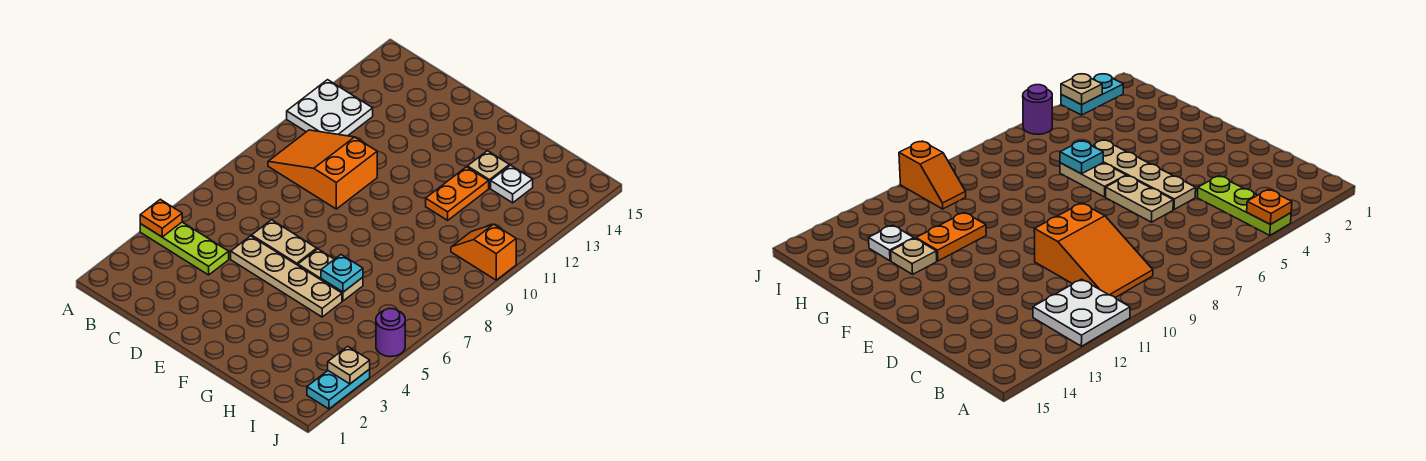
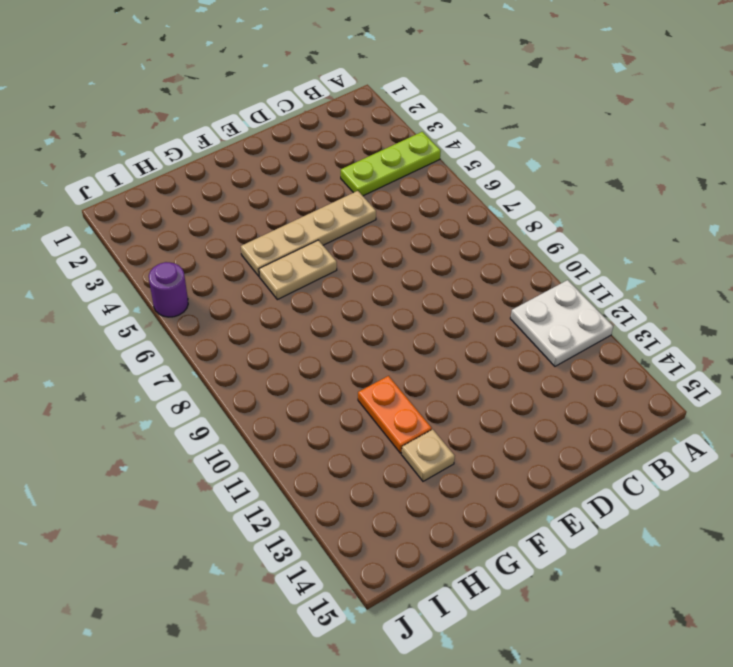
none -> orange slope B9:D10 level 1 top D
none -> tan plate D6:E6 level 1
none -> white plate H13 level 1

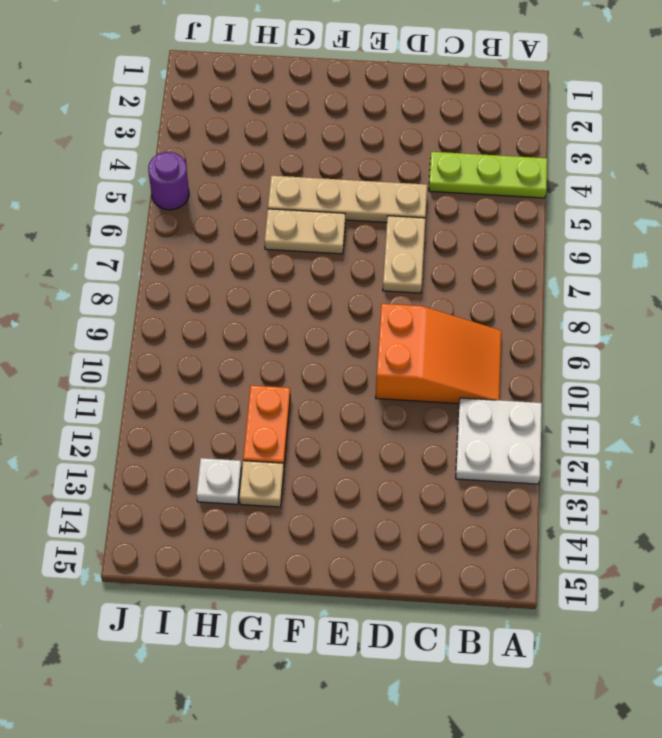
tan plate D6:D7 level 1 -> tan plate D6:E6 level 1
none -> orange slope I10:J10 level 1 top J
none -> cyan plate J2:J3 level 1
none -> orange plate A4 level 2

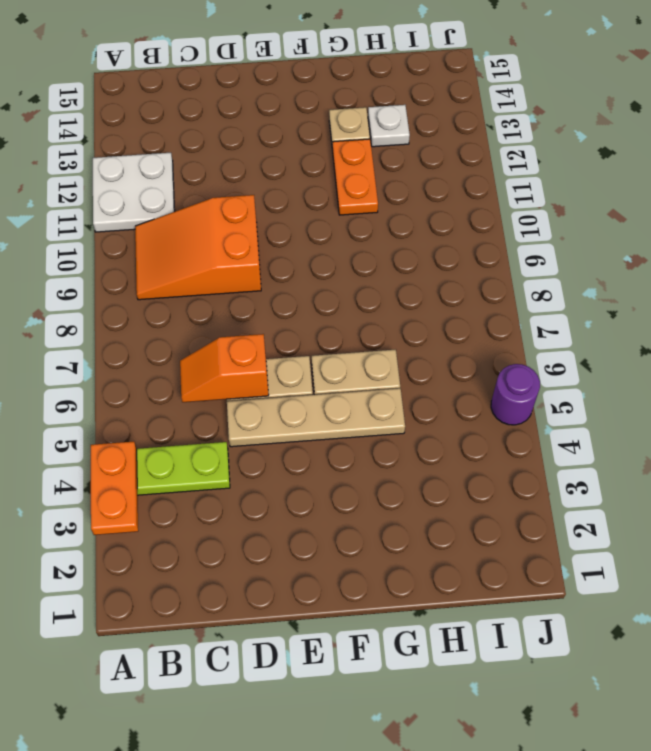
orange plate A3:A4 level 2 -> orange plate A4 level 2
orange slope C6:D6 level 2 top D -> orange slope I10:J10 level 1 top J
none -> cyan plate J2:J3 level 1
none -> cyan plate G6 level 2
none -> tan plate J3 level 2

